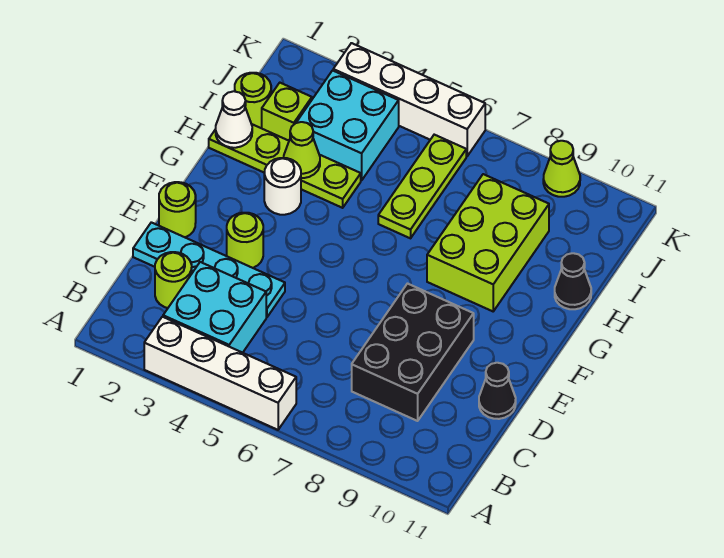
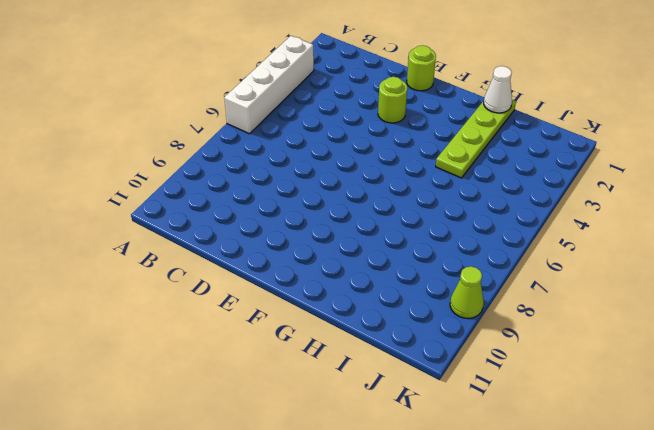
none -> cyan brick B3:C4 level 1
none -> lime round brick C2 level 1
none -> black brick C8:E9 level 1

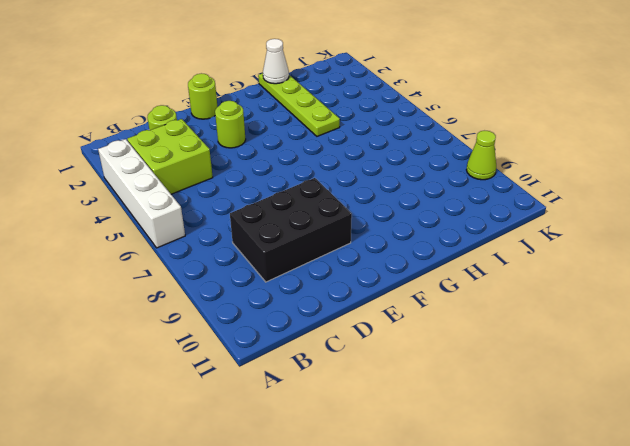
lime brick B3:C4 level 1 -> cyan brick B3:C4 level 1
none -> cyan plate D1:D4 level 1
none -> black cone D11 level 1
none -> white round brick G3 level 1

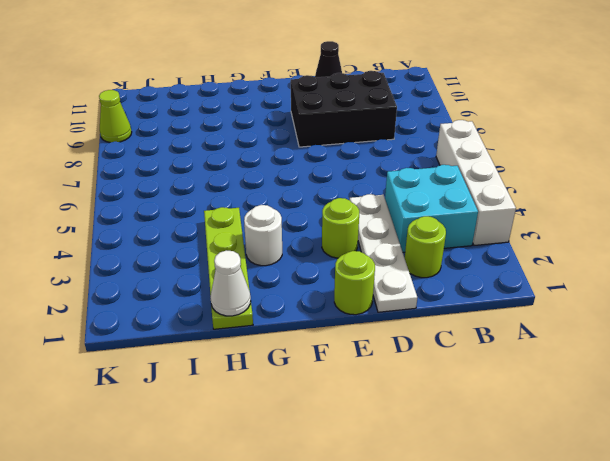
white plate D1:D4 level 1 -> cyan plate D1:D4 level 1
none -> lime brick G8:I9 level 1
none -> lime plate H6:J6 level 1
none -> black cone H11 level 1

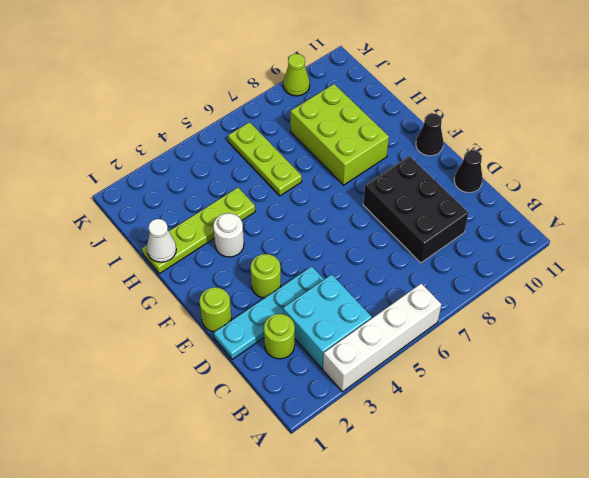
black cone F11 level 1 -> black cone H11 level 1
none -> lime round brick I1 level 1
none -> lime brick I2 level 1
none -> cyan brick I3:J4 level 1

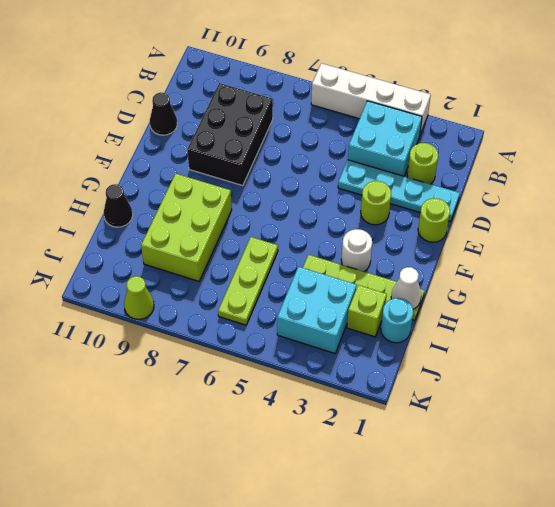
cyan round brick I1 level 1 -> lime round brick I1 level 1
none -> white brick K3:K6 level 1
none -> lime cone H3 level 2

